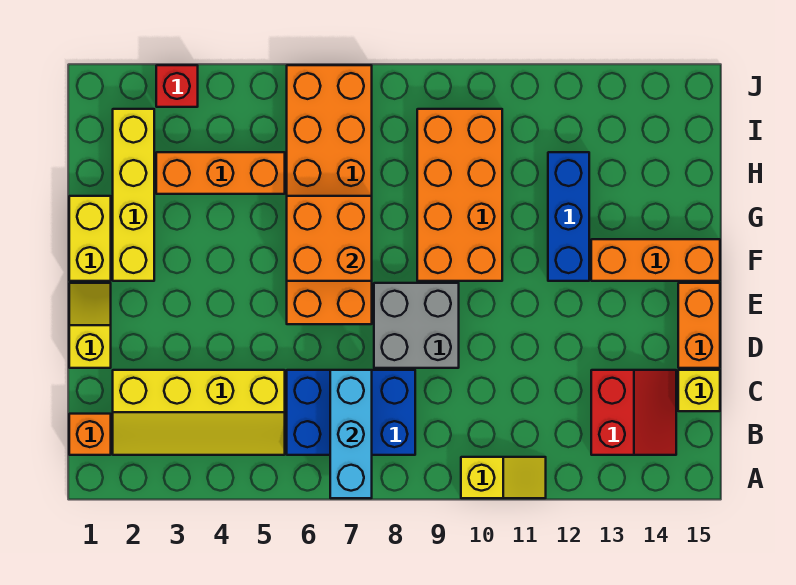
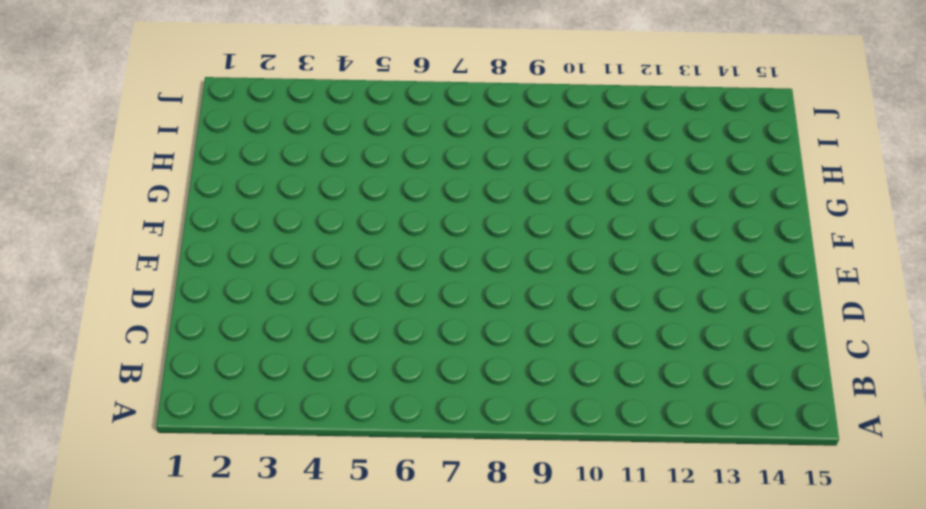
none -> yellow slope A10:A11 level 1 top 10
none -> orange brick B1 level 1
none -> yellow slope B2:C5 level 1 top C

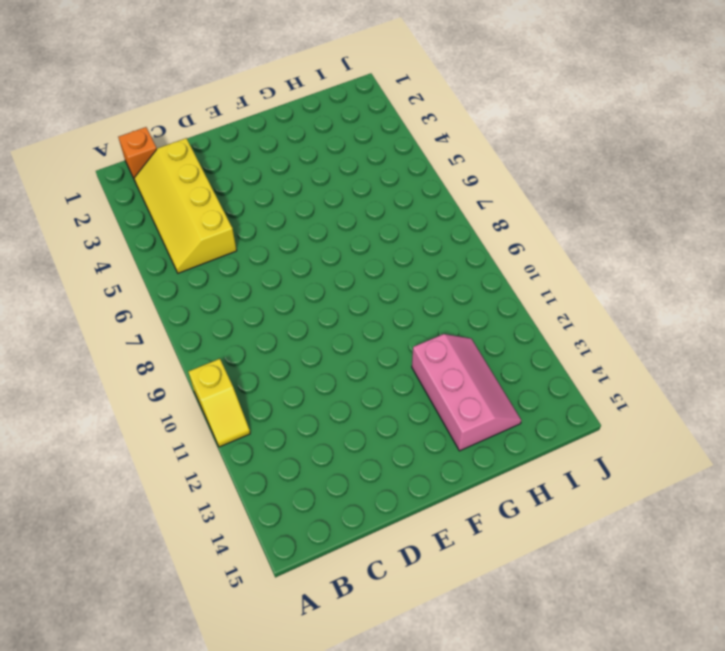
pink slope G12:H14 level 1 top G -> blue brick F12:H12 level 1
none -> blue brick B6:C8 level 1
none -> red slope B13:C14 level 1 top 13
none -> yellow brick C15 level 1

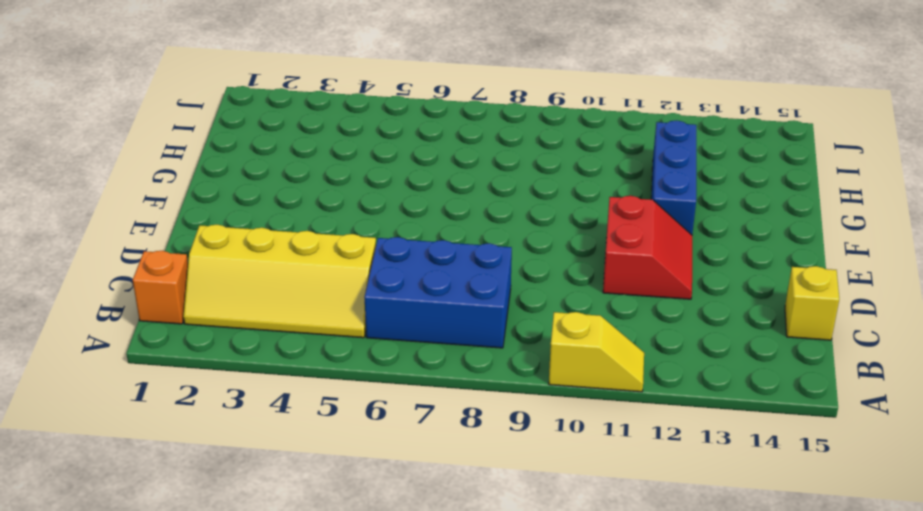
red slope D11:E12 level 1 top 11 -> red slope B13:C14 level 1 top 13
none -> yellow slope D1:E1 level 1 top D
none -> grey brick D8:E9 level 1
none -> orange brick D15:E15 level 1

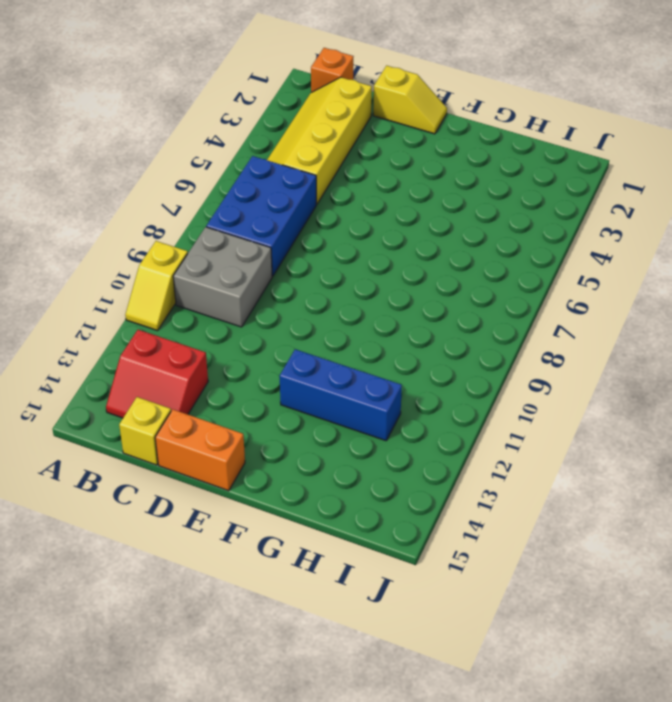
grey brick B9:C10 level 1 -> grey brick D8:E9 level 1
none -> orange brick E6:J7 level 1
none -> yellow brick F1:G1 level 1
none -> yellow brick F2:I2 level 1

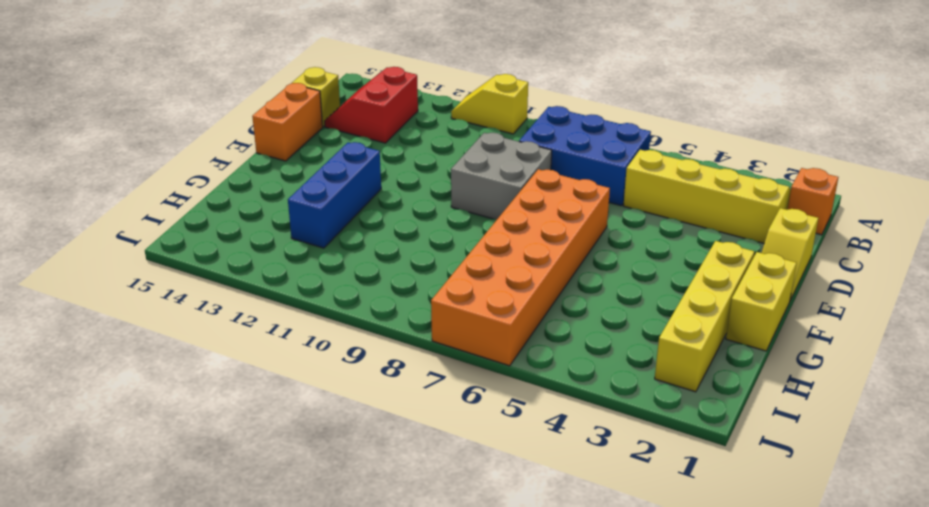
none -> orange brick F9:I10 level 1
none -> orange brick F13:F15 level 1
none -> orange brick H3:H5 level 1

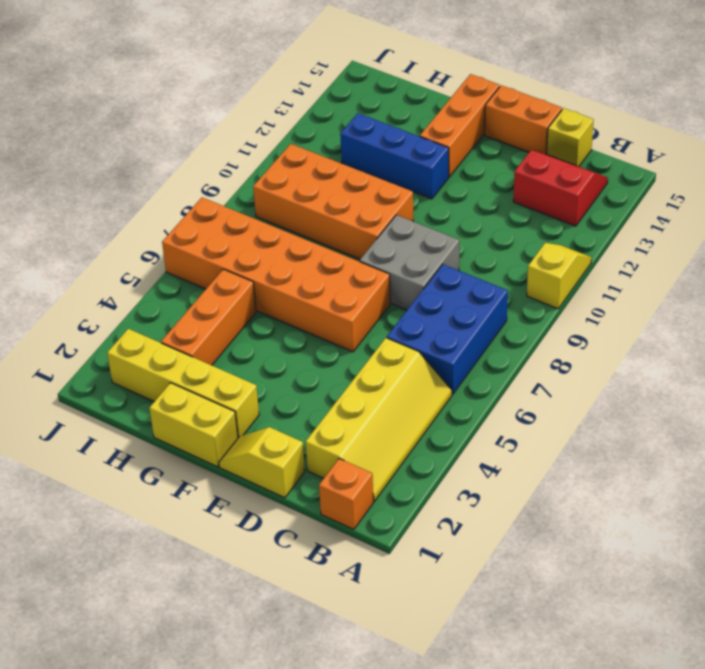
none -> red brick J3 level 1
none -> cyan brick A7:C7 level 2
none -> orange brick F6:G7 level 2

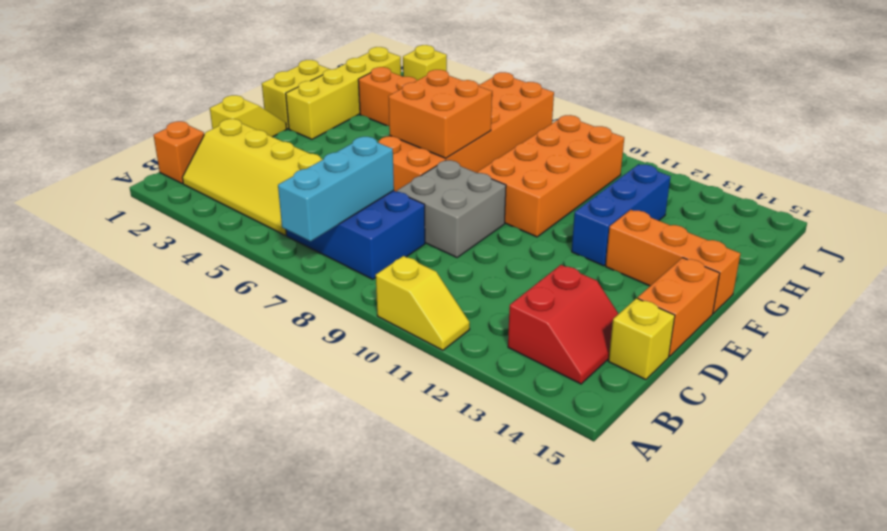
yellow brick J3 level 1 -> red brick J3 level 1

